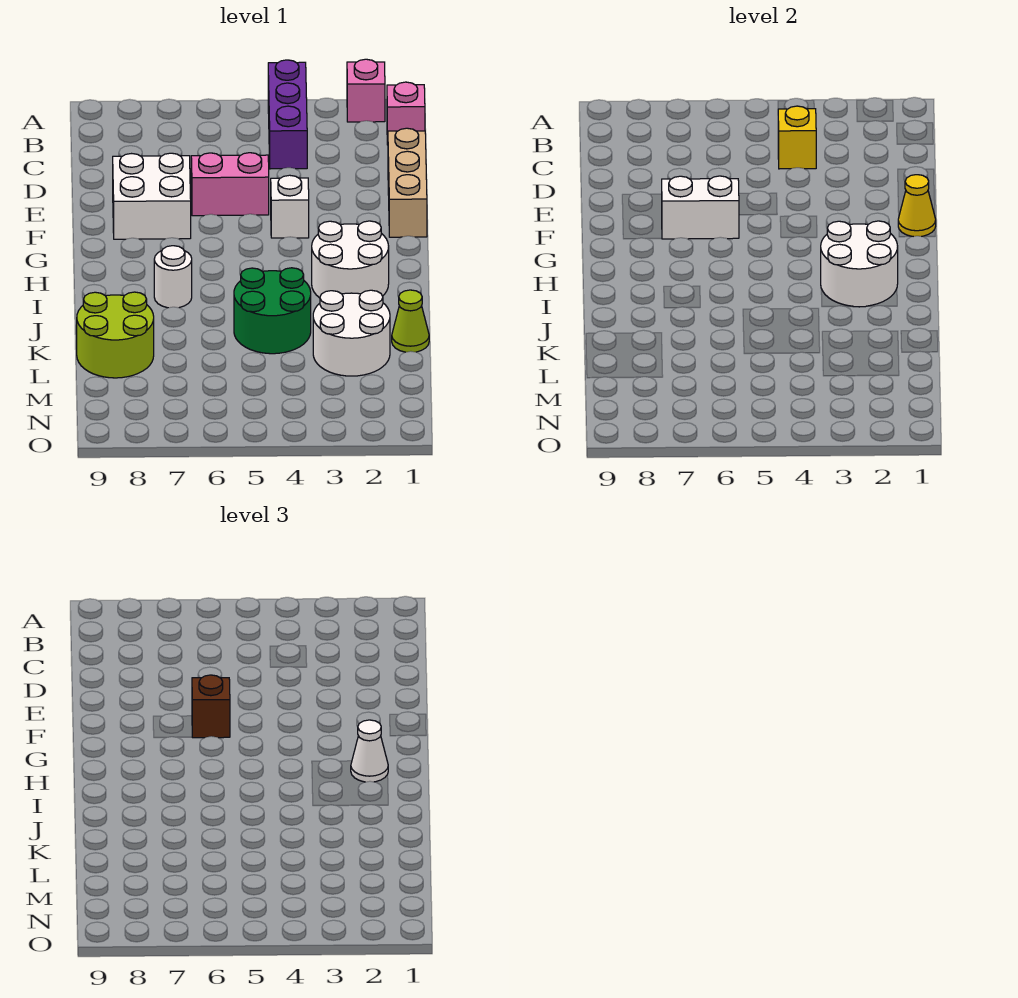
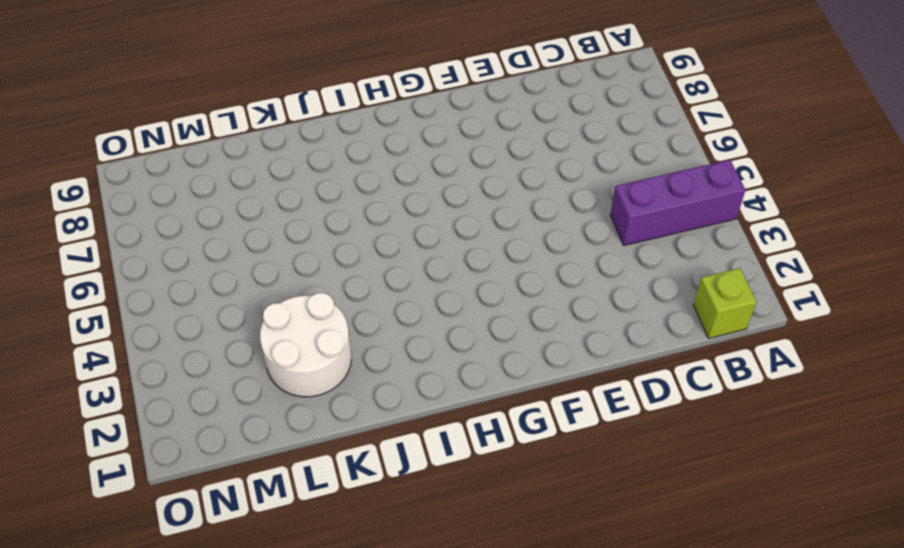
lime brick B1 level 1 -> pink brick B1 level 1
none -> pink brick A2 level 1
none -> tan brick D1:F1 level 1
none -> pink brick E5:E6 level 1

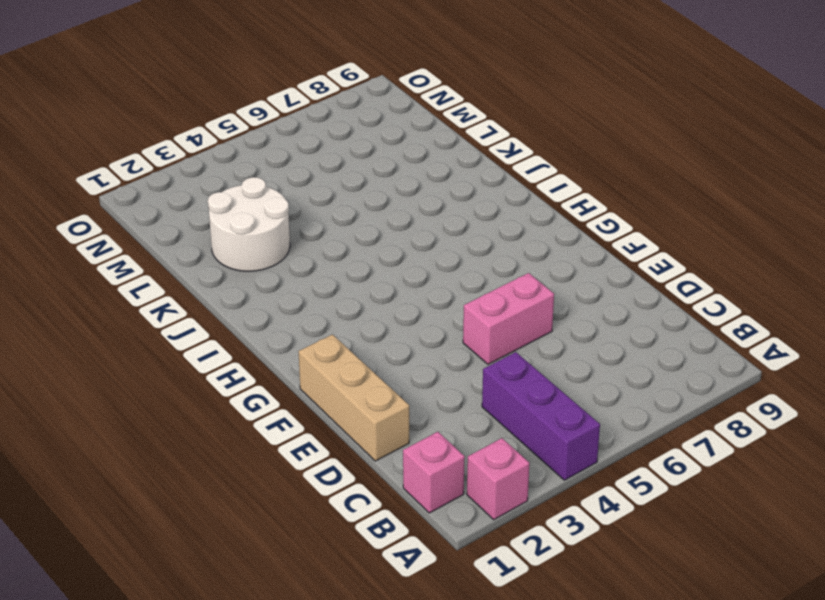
none -> white brick E7:F8 level 1
none -> white brick F4 level 1
none -> white round brick H2:I3 level 1

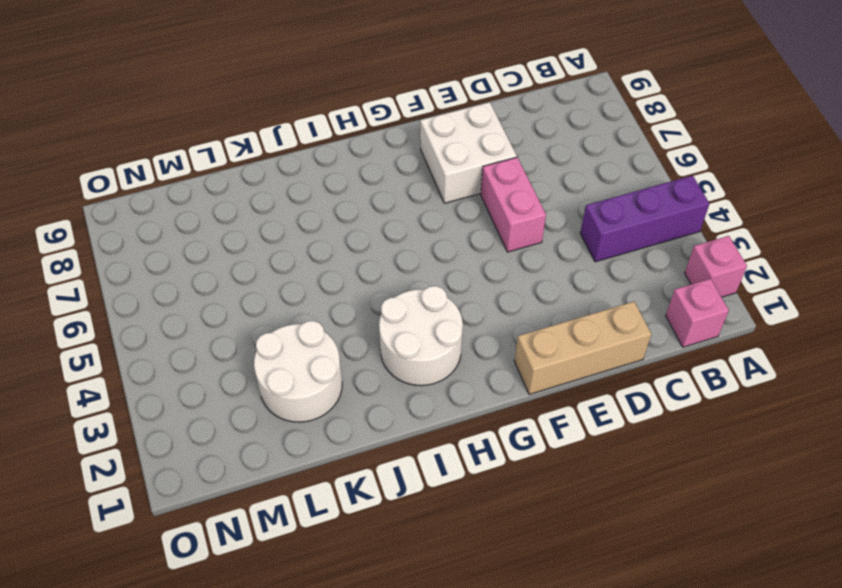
none -> white brick F4 level 1
none -> white round brick I7 level 1
none -> green round brick J4:K5 level 1

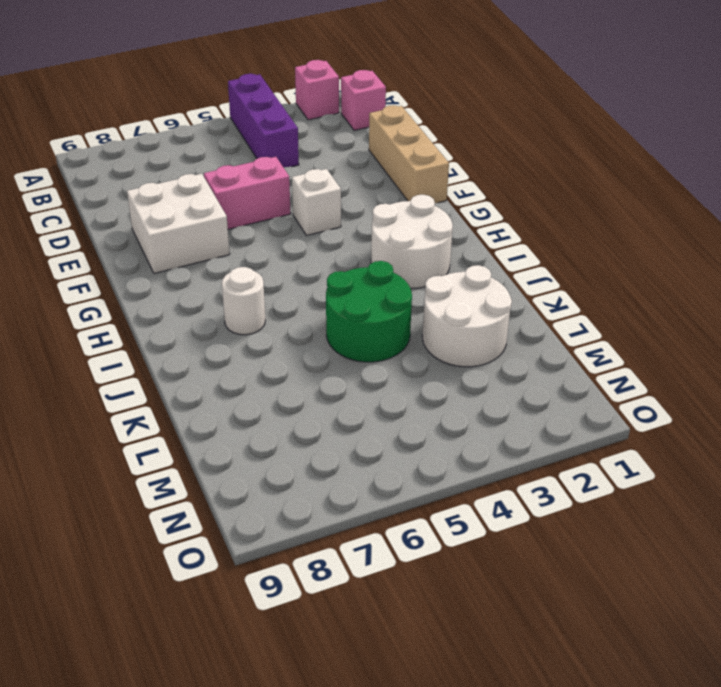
none -> lime cone K1 level 1
none -> lime round brick K8:L9 level 1
none -> yellow brick C4 level 2

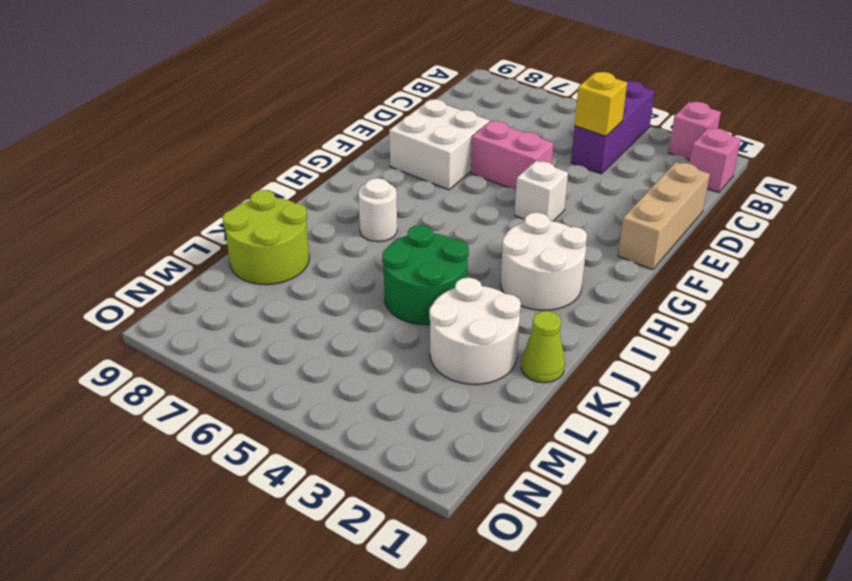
none -> yellow cone F1 level 2
none -> white brick F6:F7 level 2
none -> white round brick H2:I3 level 2

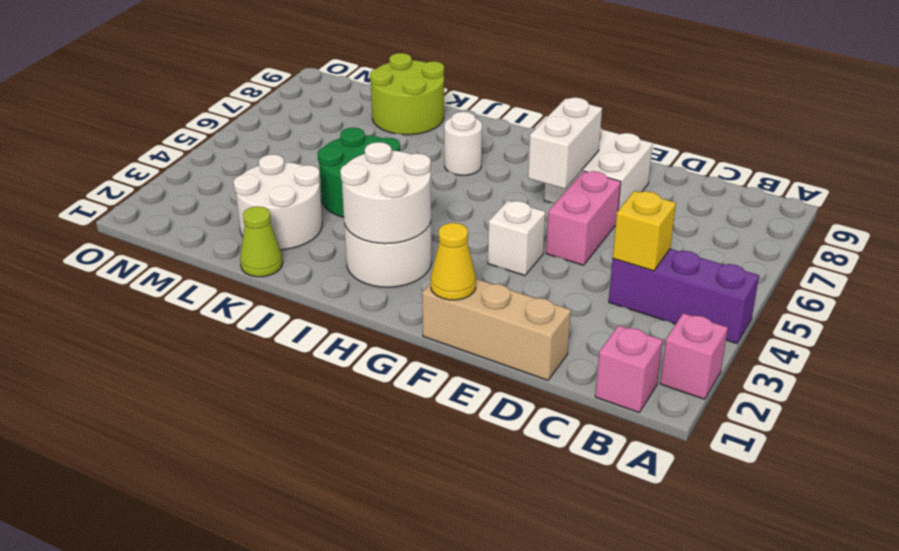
none -> brown brick F6 level 3
none -> white cone H2 level 3

